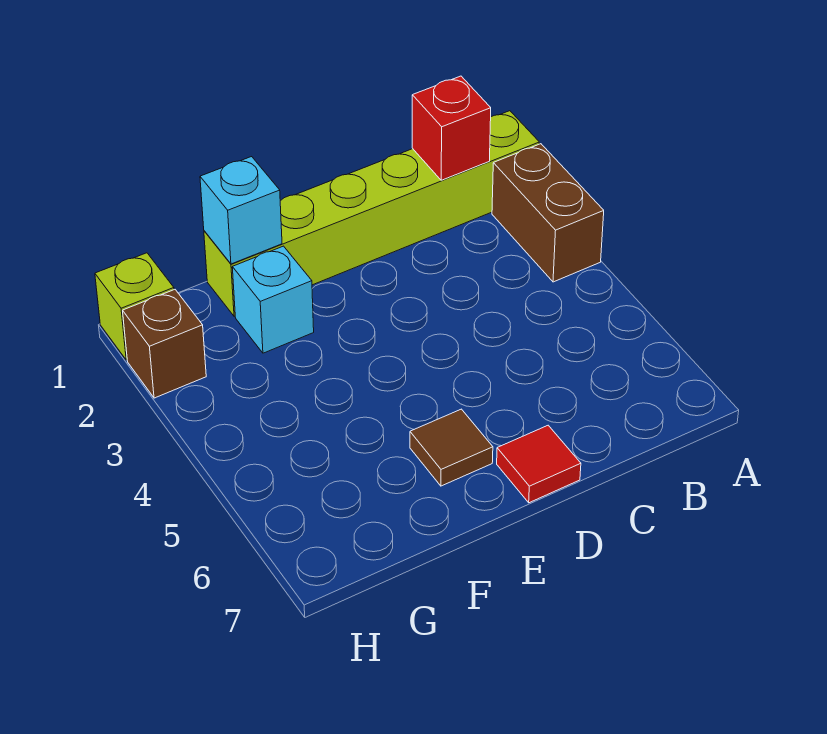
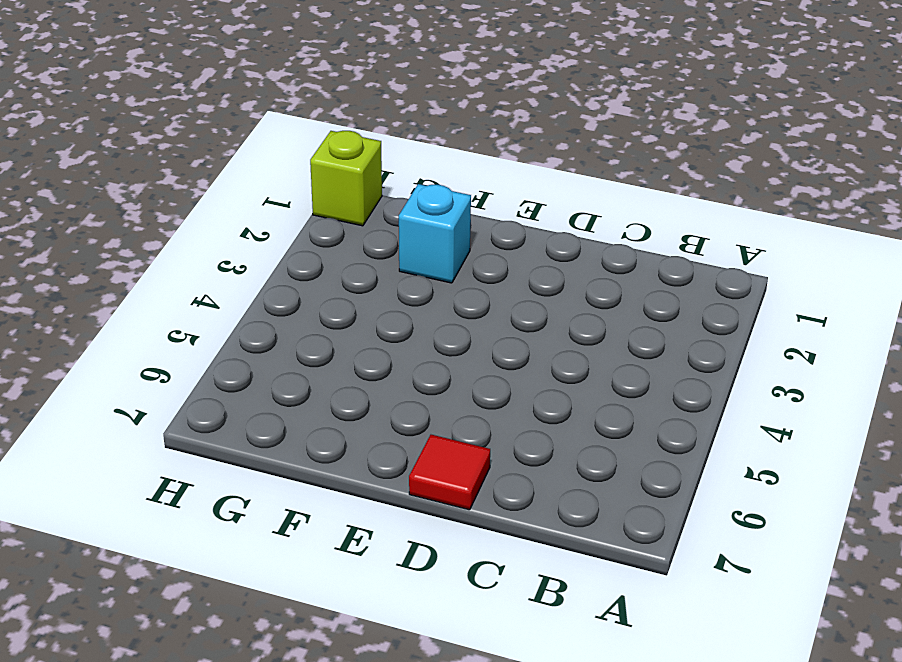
none -> lime brick A1:F1 level 1
none -> brown brick A2:A3 level 1

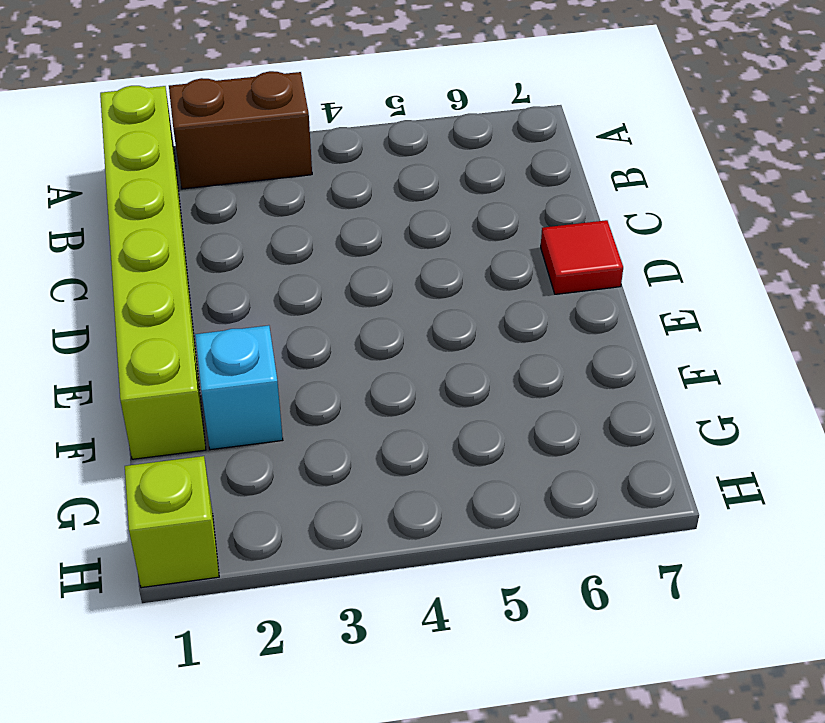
none -> brown tile E6 level 1
none -> brown brick H2 level 1

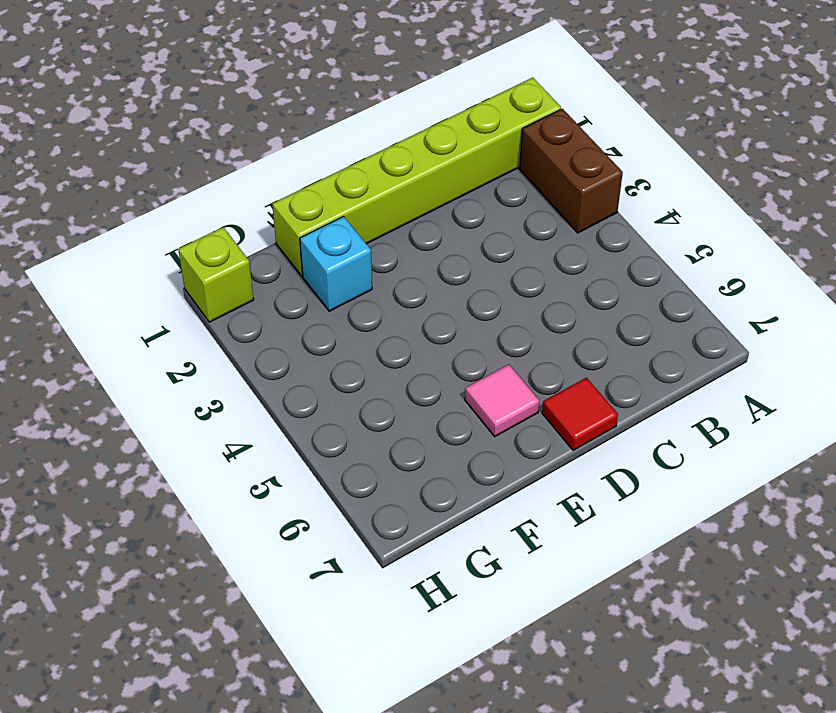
pink tile E6 level 1 -> brown tile E6 level 1
none -> brown brick H2 level 1
none -> red brick B1 level 2

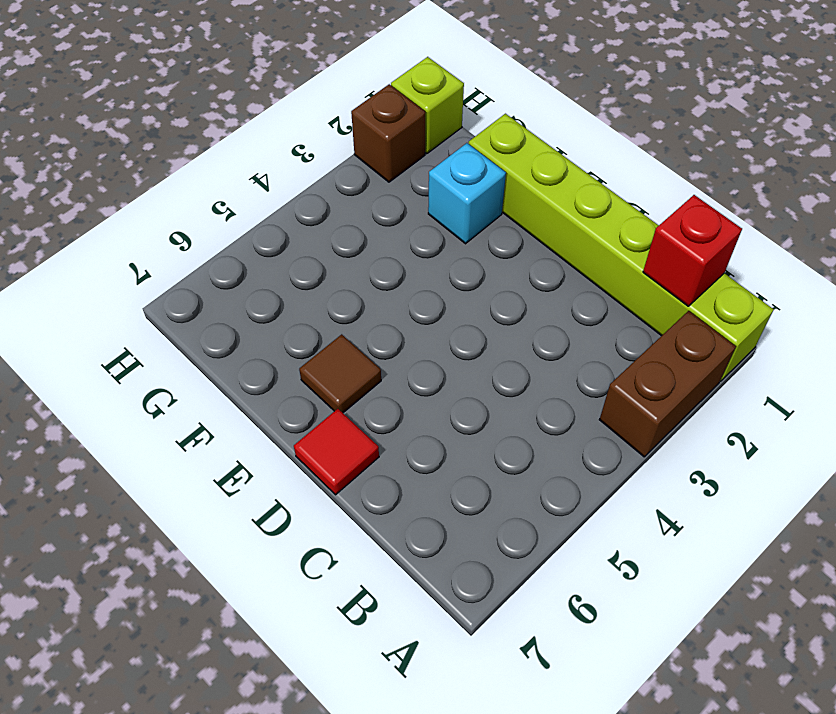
none -> cyan brick F1 level 2

